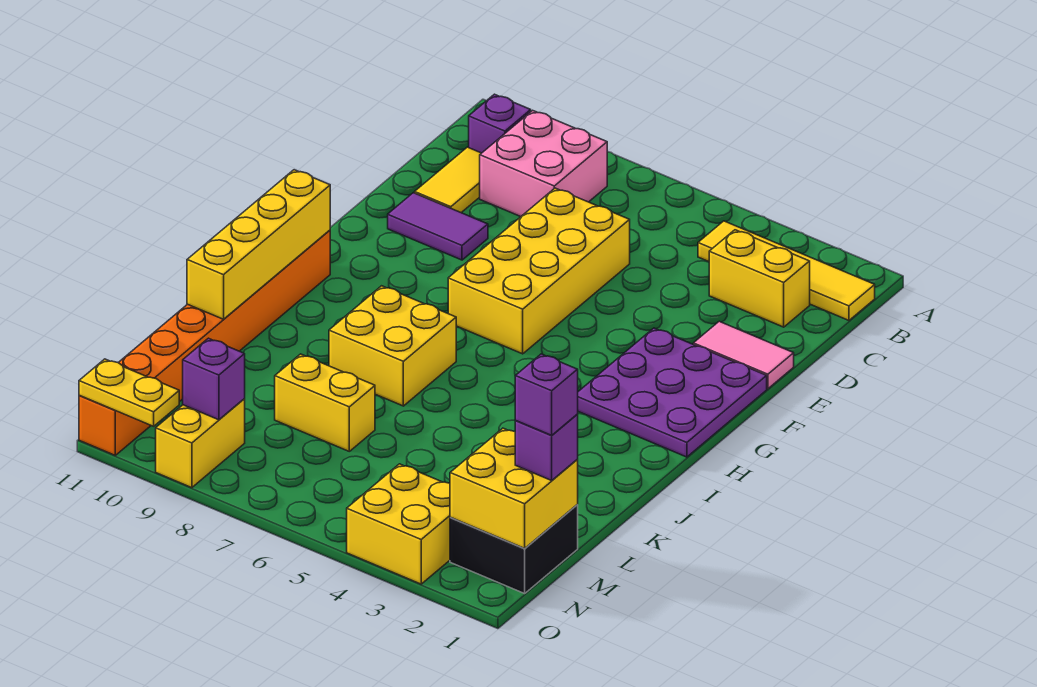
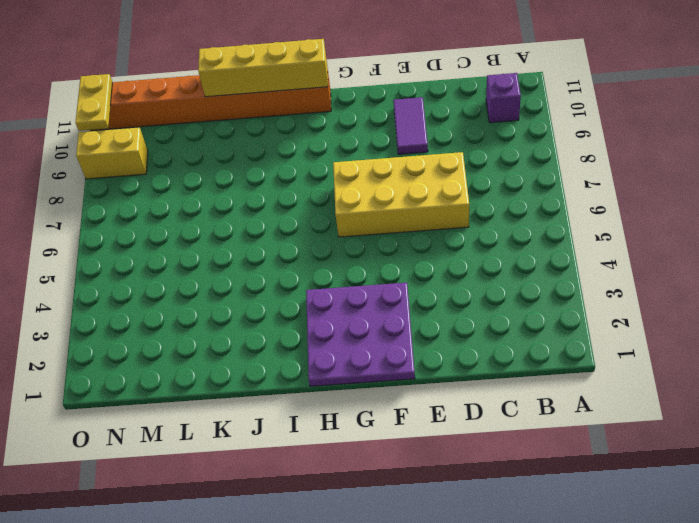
none -> yellow tile B1:B4 level 1
none -> pink brick B8:C9 level 1
none -> yellow brick C2:C3 level 1

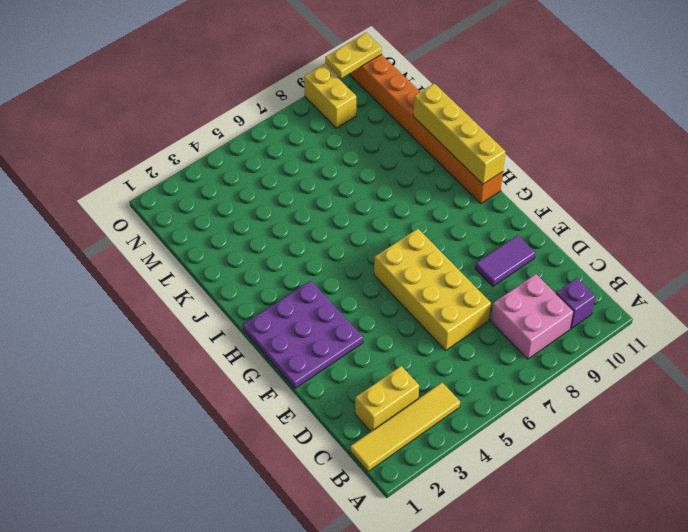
none -> yellow tile C10:D10 level 1
none -> pink tile E1:E2 level 1
none -> yellow brick I7:J8 level 1

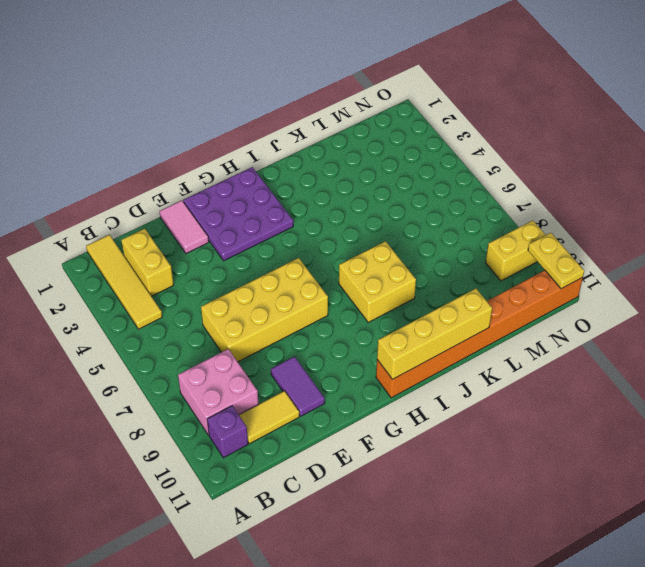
none -> yellow brick L7:L8 level 1
none -> black brick M1:N2 level 1
none -> yellow brick N3:O4 level 1

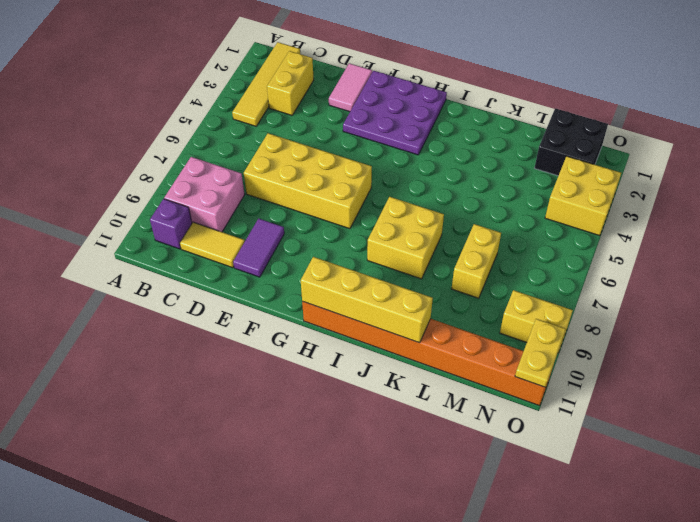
none -> yellow brick M1:N2 level 2
none -> purple brick N9 level 2
none -> purple brick M1 level 3

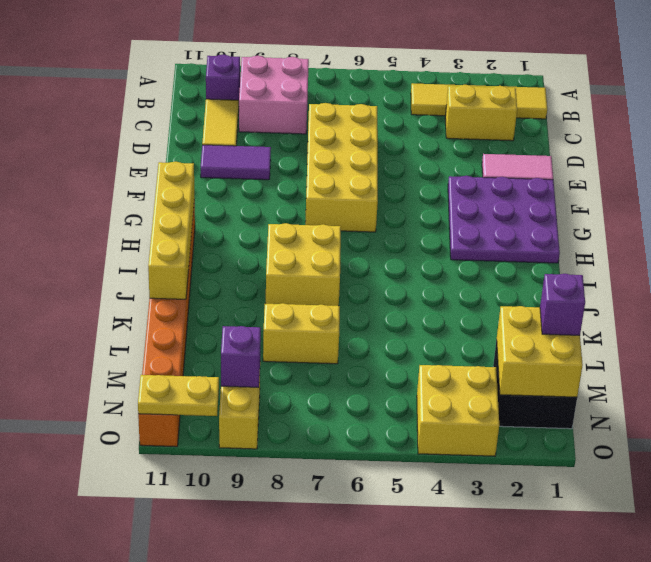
none -> purple brick M1 level 4

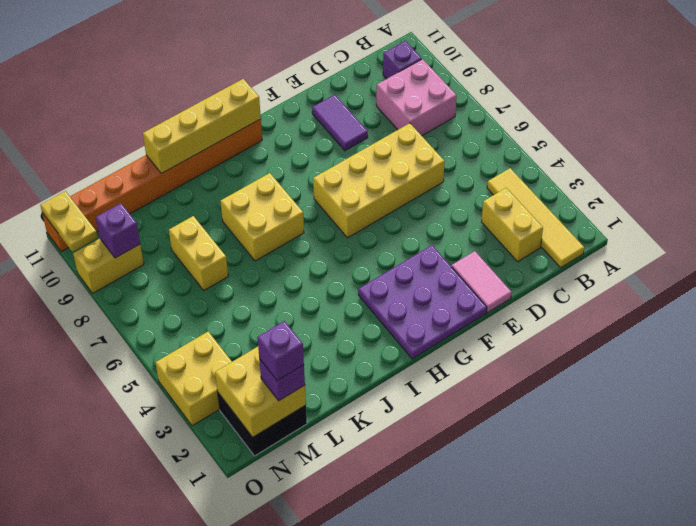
none -> yellow tile C10:D10 level 1

